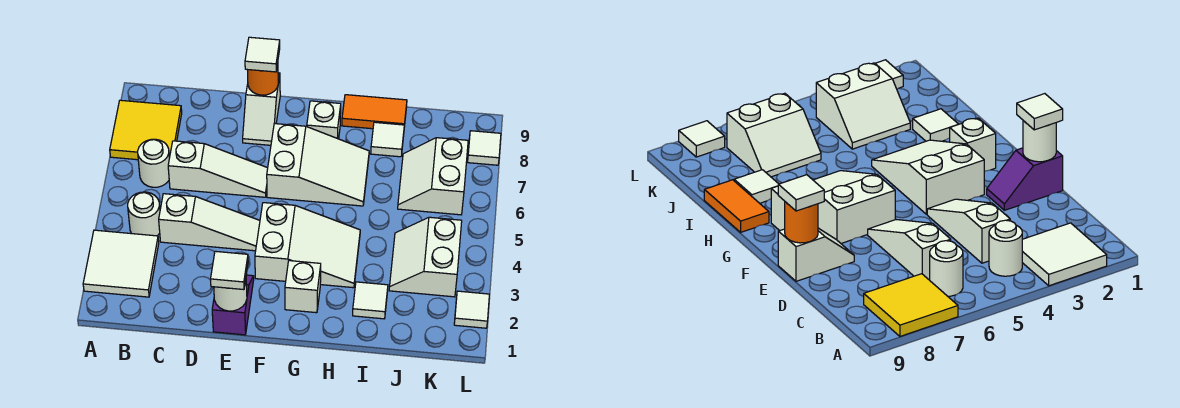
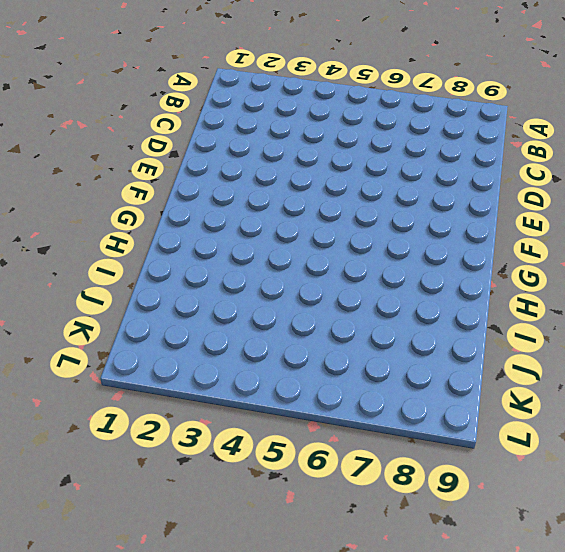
none -> white tile A2:B3 level 1
none -> yellow tile A7:B8 level 1
none -> white round brick B4 level 1

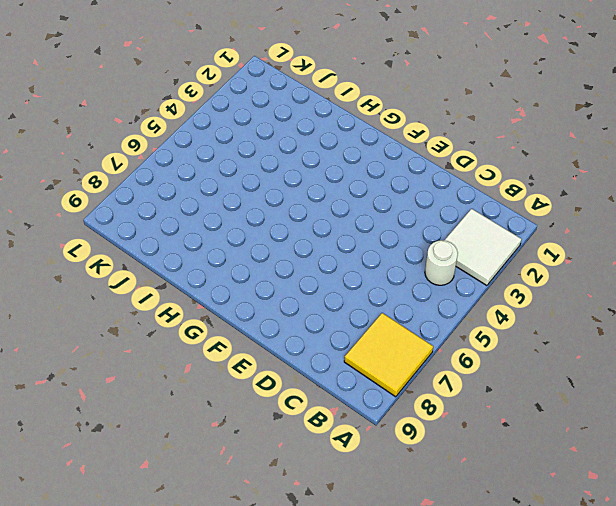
none -> white round brick B6 level 1
none -> white slope C4:E4 level 1 top C
none -> white slope C6:E6 level 1 top C

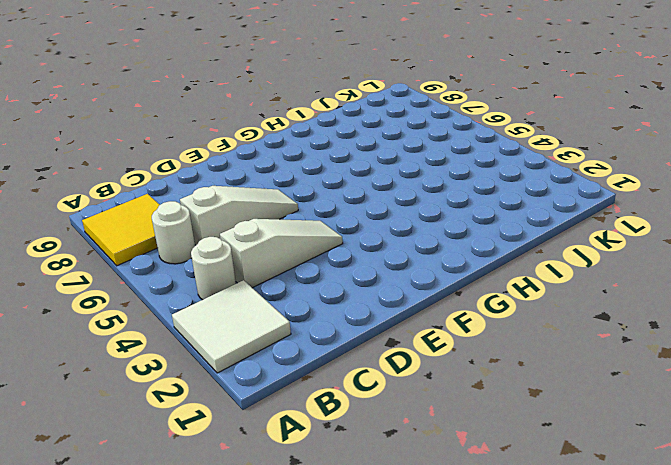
none -> purple slope E1:E2 level 1 top 1
none -> white slope E8:E9 level 1 top 9
none -> white slope F3:H4 level 1 top F

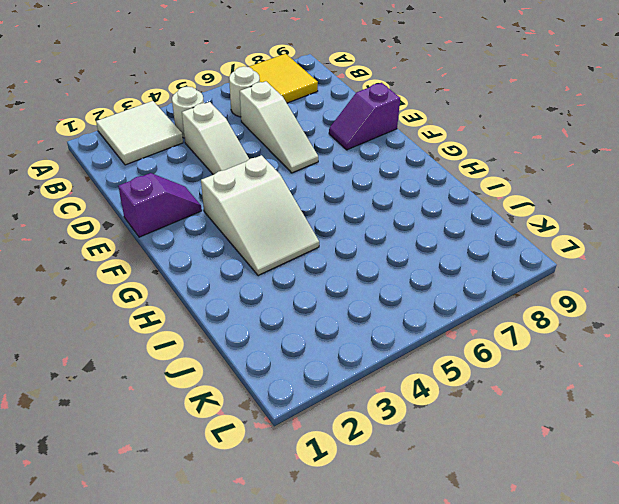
purple slope E8:E9 level 1 top 9 -> white slope E8:E9 level 1 top 9
none -> white slope F6:H7 level 1 top F
none -> white brick G2 level 1
none -> white brick G8 level 1

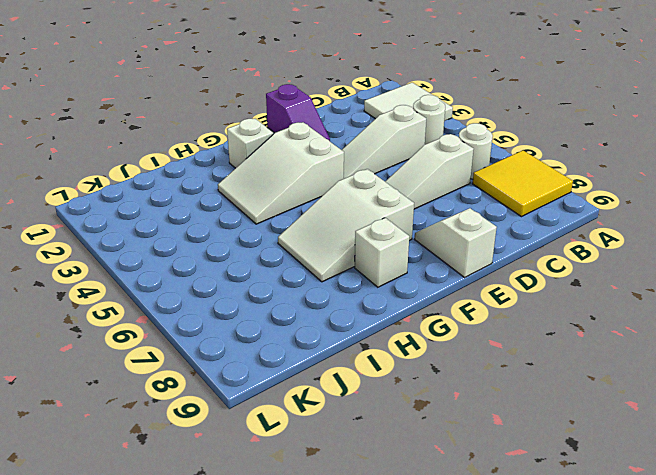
none -> orange tile H9:I9 level 1
none -> white tile I2 level 1
none -> white tile I8 level 1

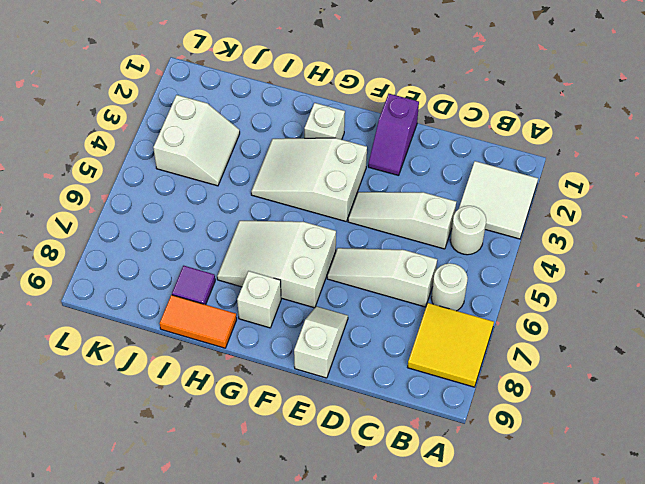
purple tile I8 level 1 -> white tile I8 level 1
none -> white tile I2 level 1
none -> white slope J6:K7 level 1 top K
none -> white tile L2 level 1

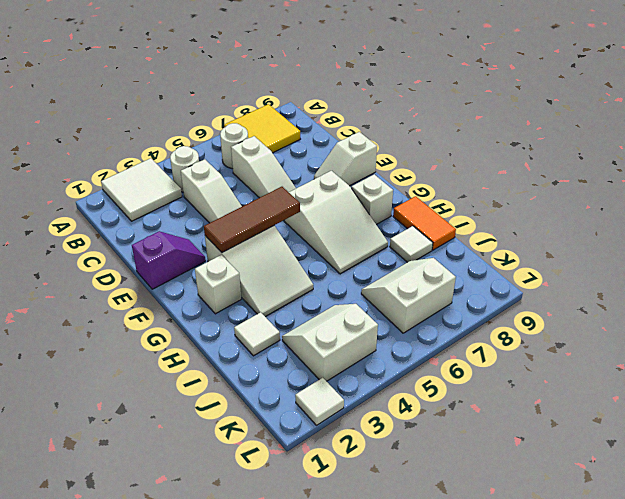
brown tile F3:F5 level 2 -> none
none -> white tile L8 level 1
none -> white round brick E1 level 2
none -> orange round brick E9 level 2

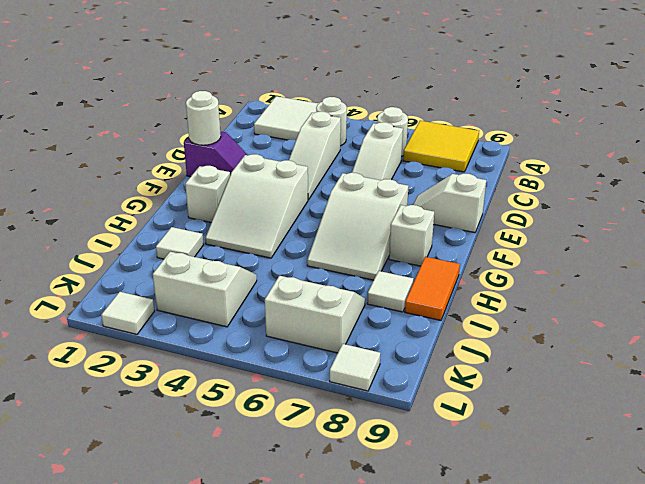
none -> orange round brick E9 level 2
none -> white tile E1 level 3
none -> white tile E9 level 3

